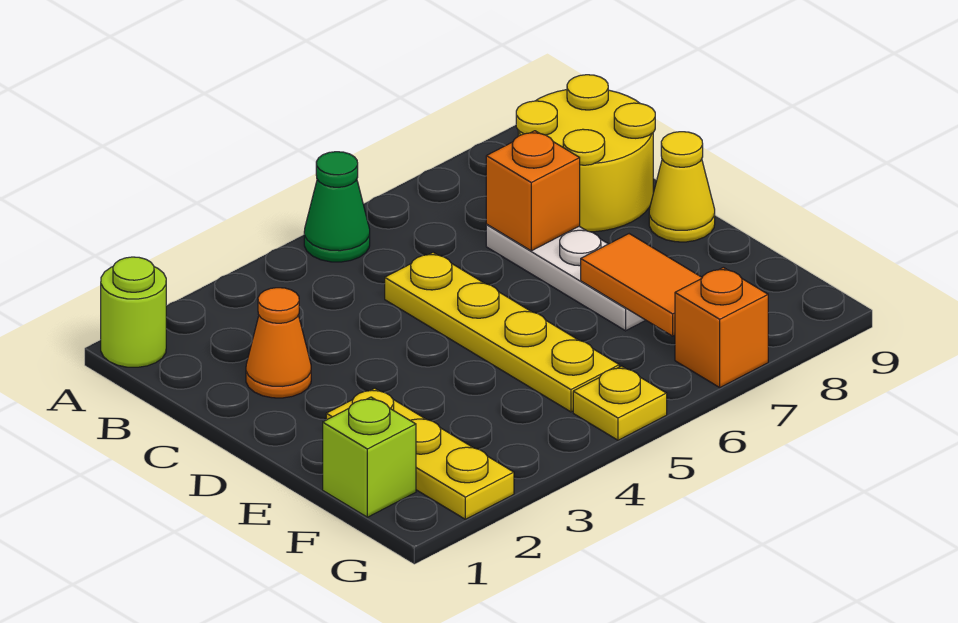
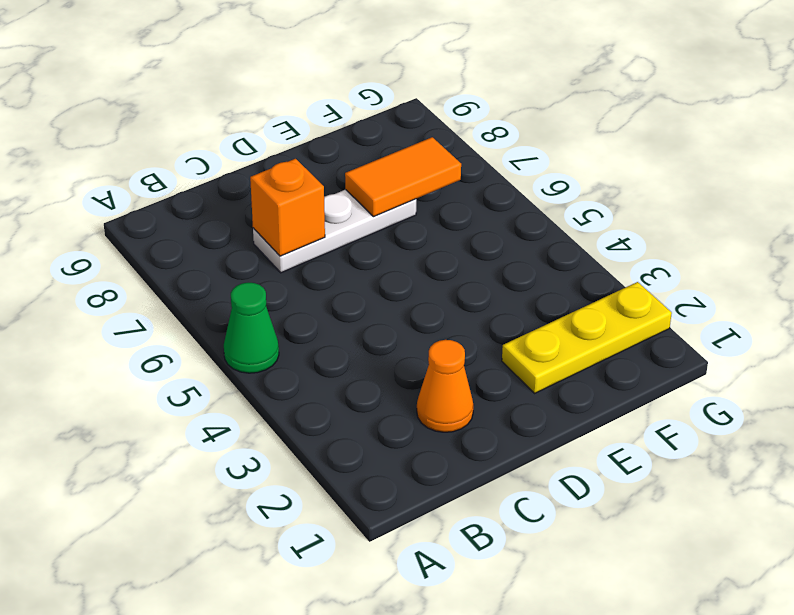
none -> lime round brick A1 level 1
none -> yellow round brick B8:C9 level 1
none -> yellow plate C5:F5 level 1

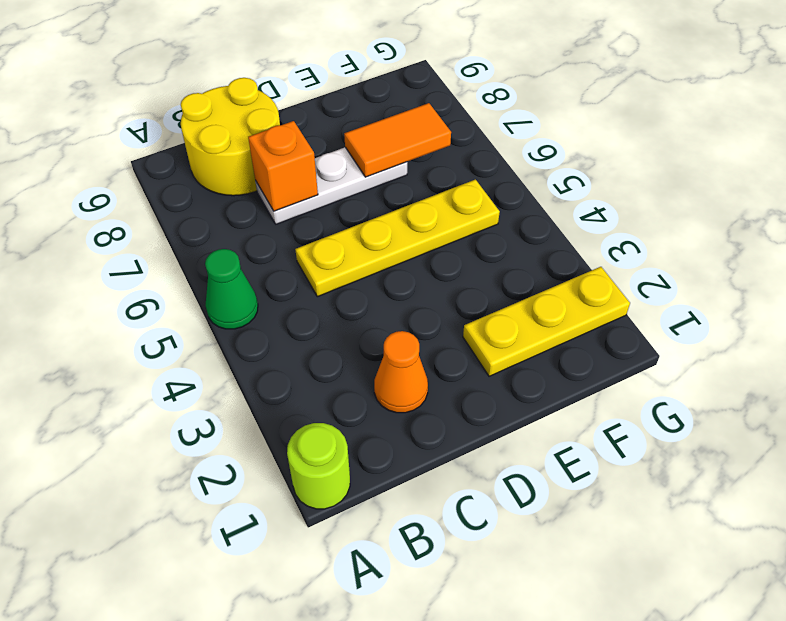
none -> yellow cone D9 level 1
none -> lime brick F1 level 1
none -> yellow plate G5 level 1

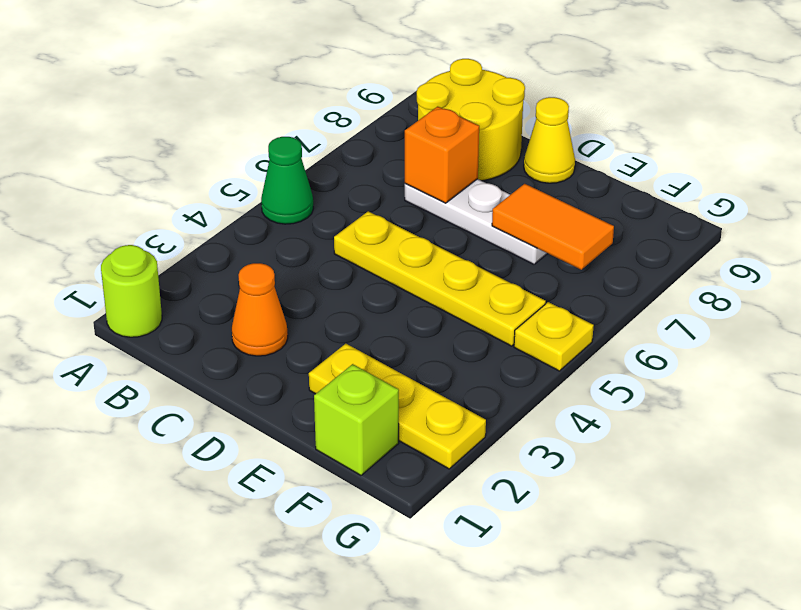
none -> orange brick G7 level 1

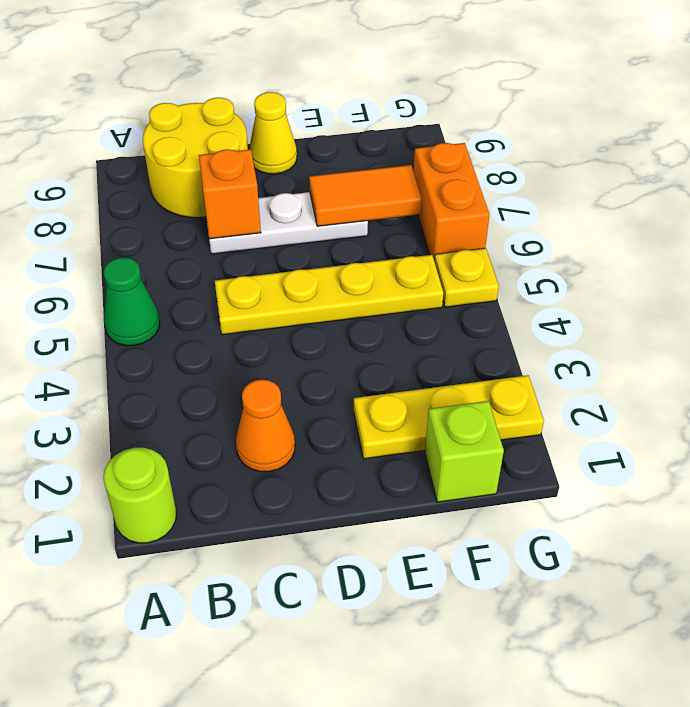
orange brick G6:G7 level 1 -> orange brick G7 level 1

